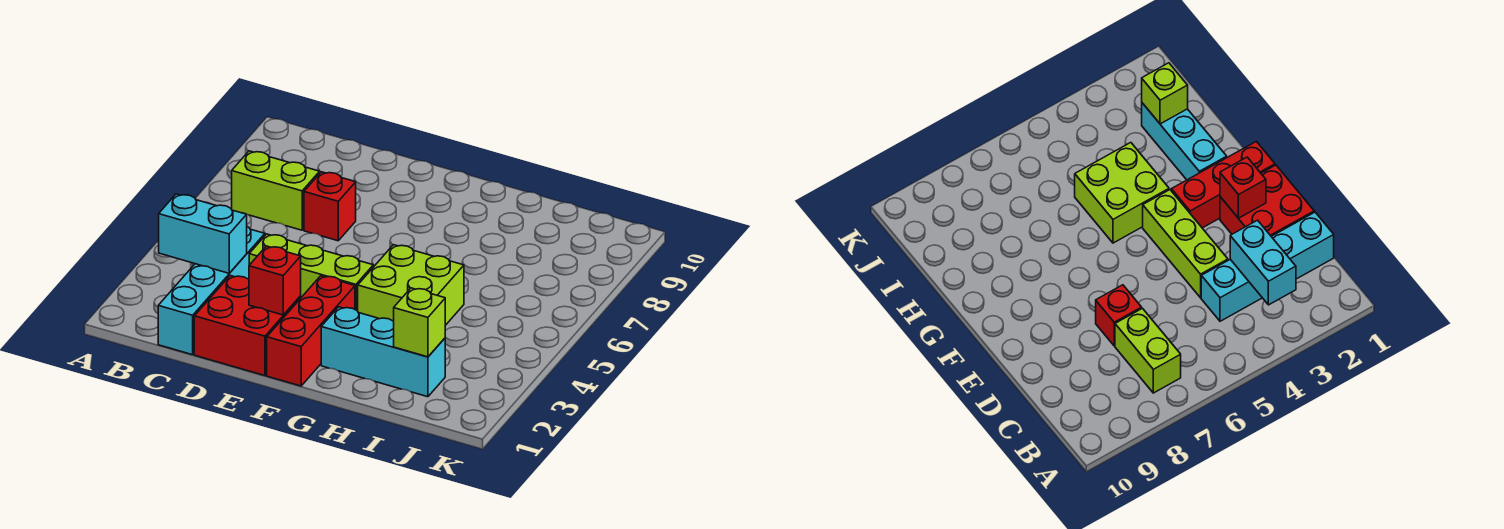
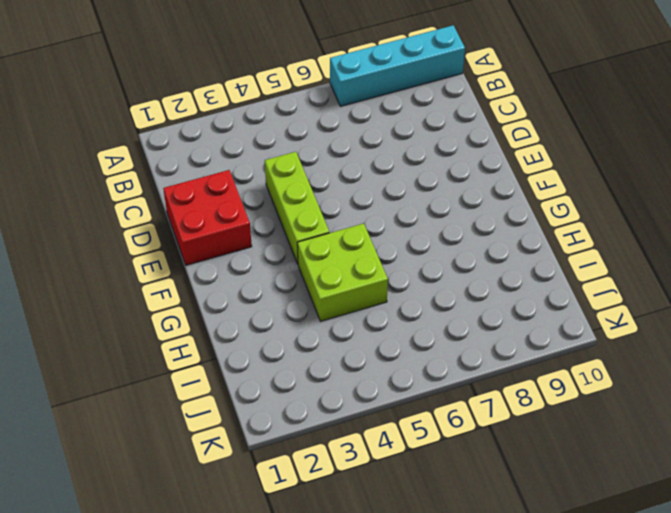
cyan brick A7:A10 level 1 -> cyan brick C1:C4 level 1
none -> lime brick B7:C7 level 1
none -> red brick D7 level 1

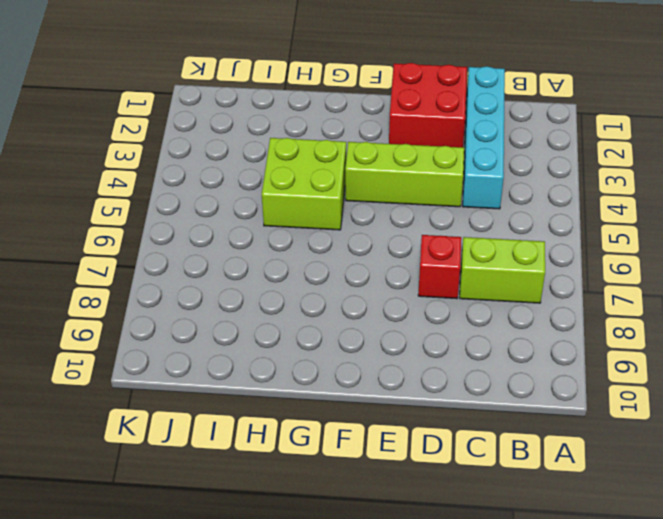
none -> red brick F1:F3 level 1
none -> cyan brick G2:I2 level 1

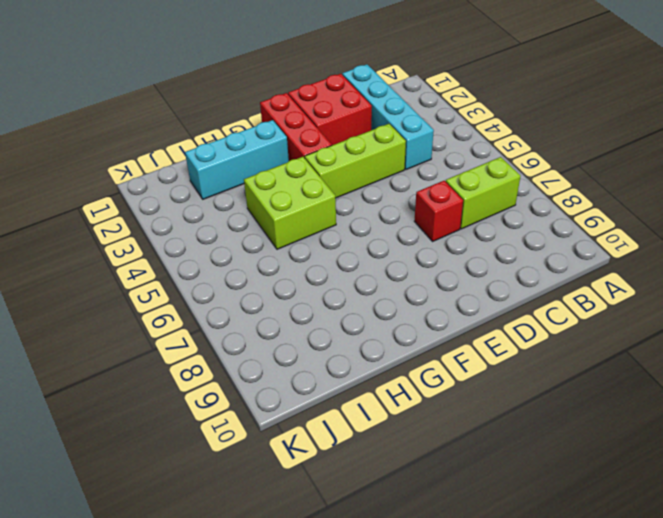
none -> cyan brick B3:C3 level 2
none -> red brick E2 level 2

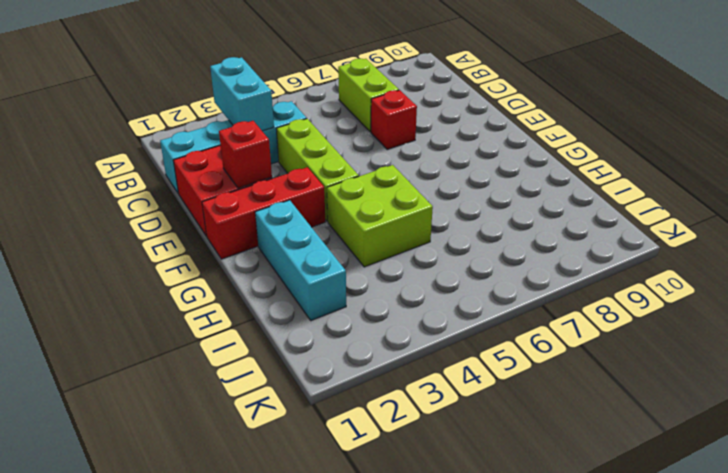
none -> lime brick I2 level 2

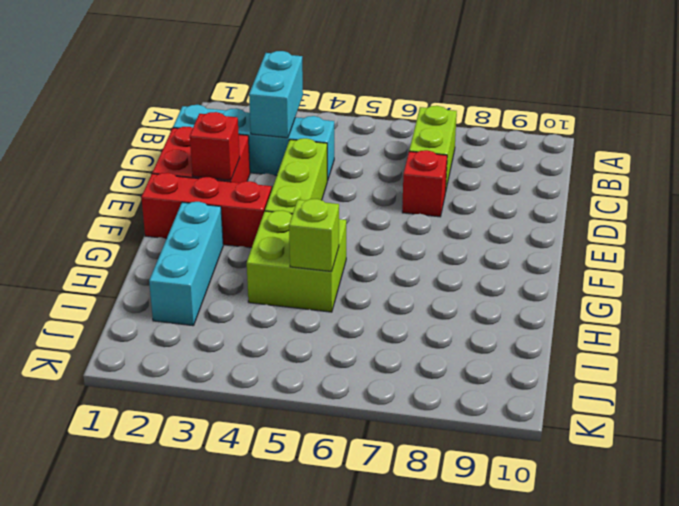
lime brick H5 level 2 -> lime brick I2 level 2

